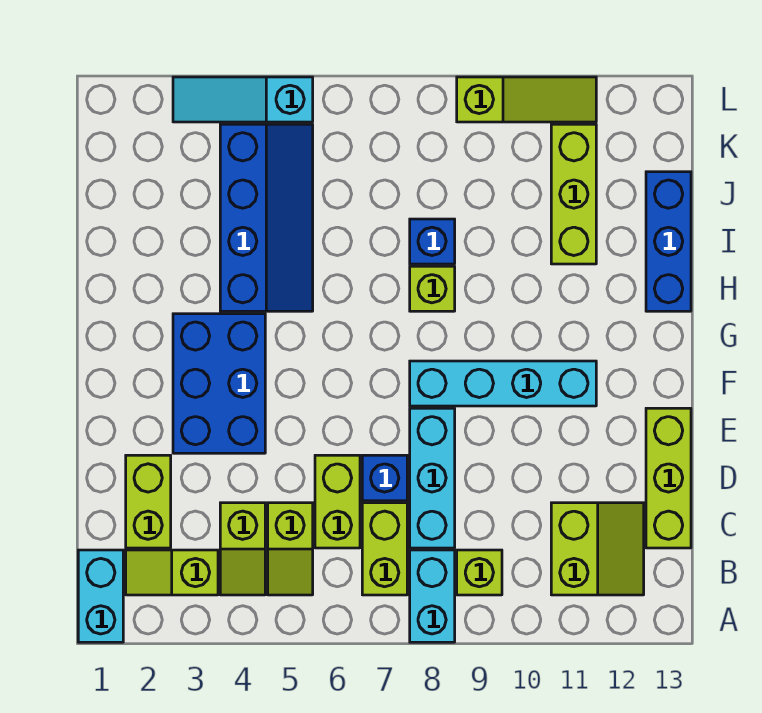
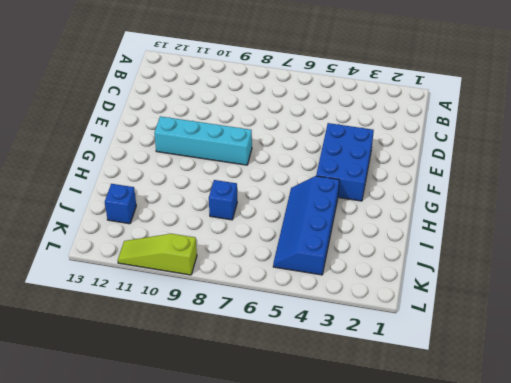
blue brick J12 level 1 -> blue brick D7 level 1
none -> cyan brick A1:B1 level 1
none -> cyan brick A8:B8 level 1
none -> lime slope B2:B3 level 1 top 3

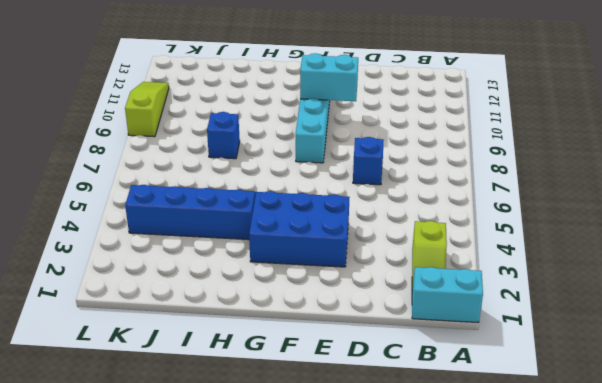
cyan brick E10:F10 level 2 -> cyan brick A8:B8 level 1
none -> lime slope B4:C4 level 1 top C
none -> lime slope B5:C5 level 1 top C
none -> lime brick B7:C7 level 1

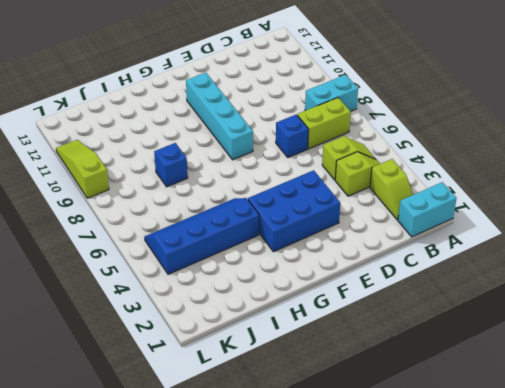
none -> lime brick B9 level 1
none -> lime slope B11:C12 level 1 top 11
none -> lime brick C2:D2 level 1

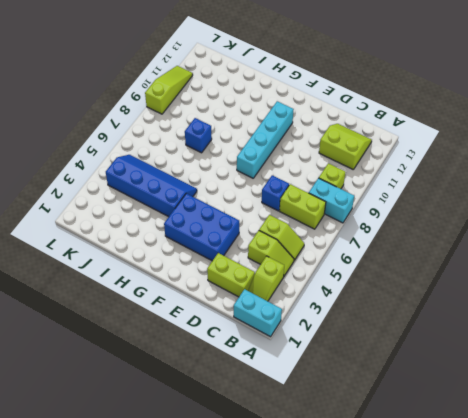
none -> lime brick C6:D6 level 1
none -> cyan brick C8:E8 level 1
none -> lime brick C13:E13 level 1

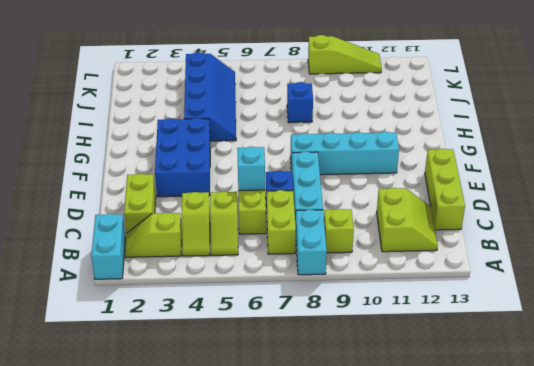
cyan brick D6 level 2 -> none
none -> lime brick H8 level 1
none -> blue brick H13:J13 level 1
none -> lime brick I11:K11 level 1

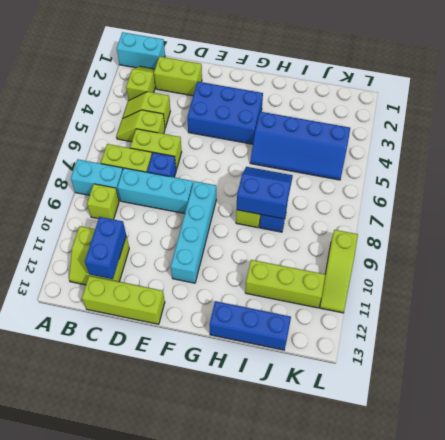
blue brick C11:C12 level 2 -> none
blue slope H7:I8 level 2 top 8 -> none
none -> cyan slope L3:L5 level 1 top 5

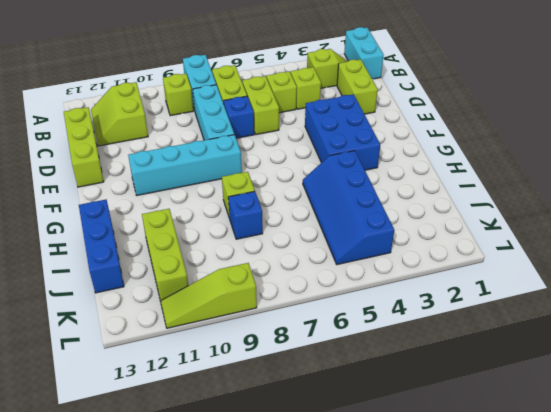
none -> cyan slope L3:L5 level 1 top 5

